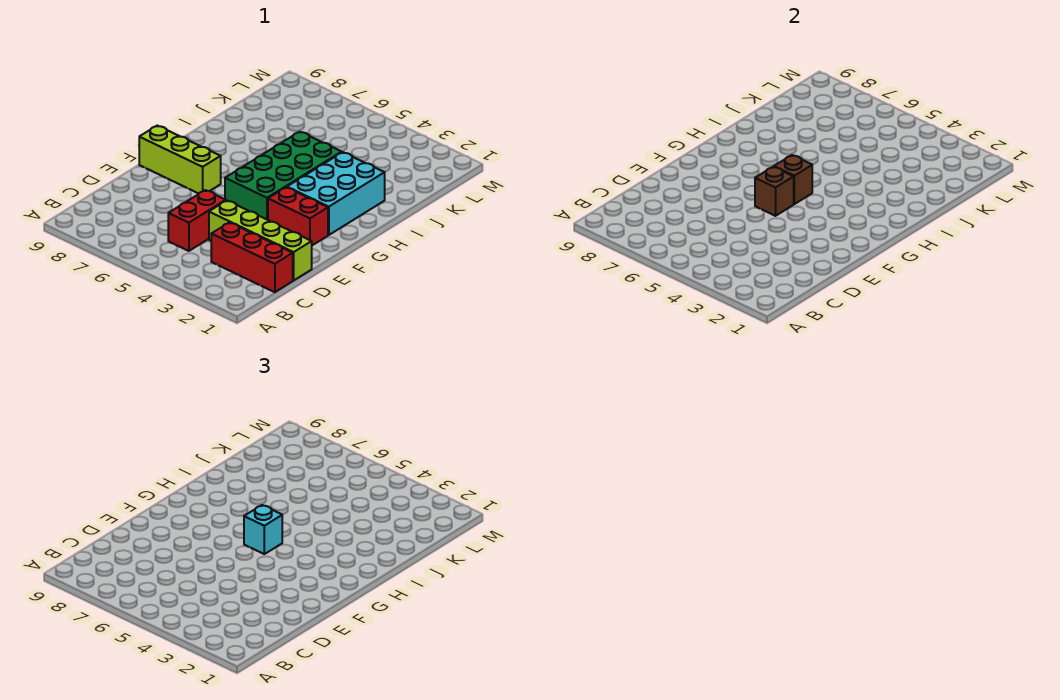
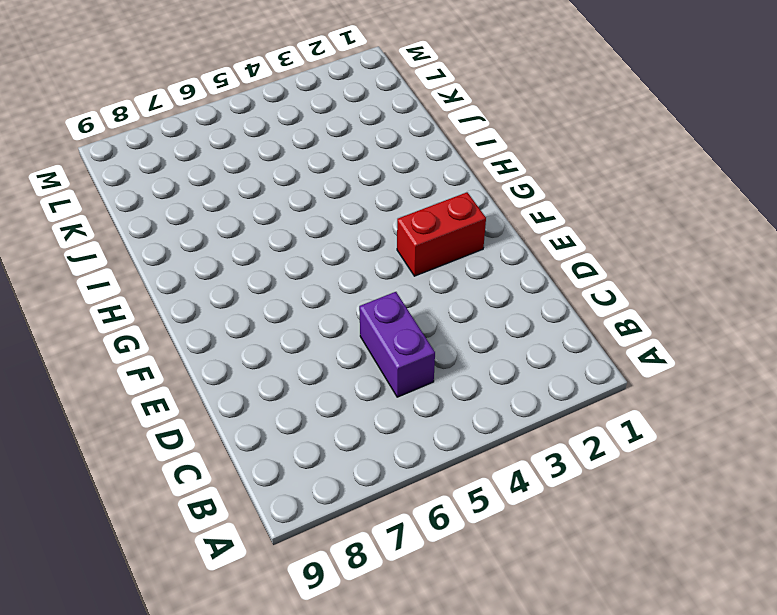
purple brick C5:D5 level 1 -> red brick C5:D5 level 1
none -> red brick C1:C3 level 1
none -> lime brick D1:D4 level 1

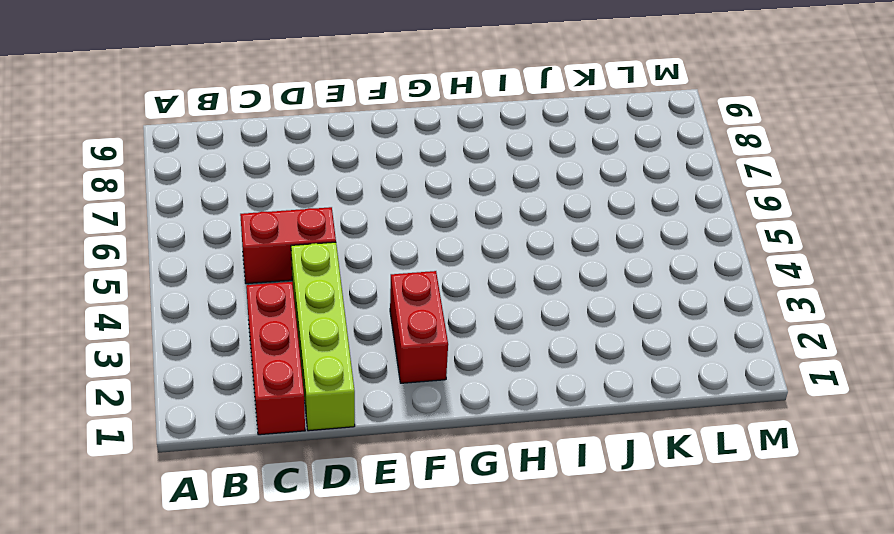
none -> green brick F4:I5 level 1
none -> lime brick F7:F9 level 1

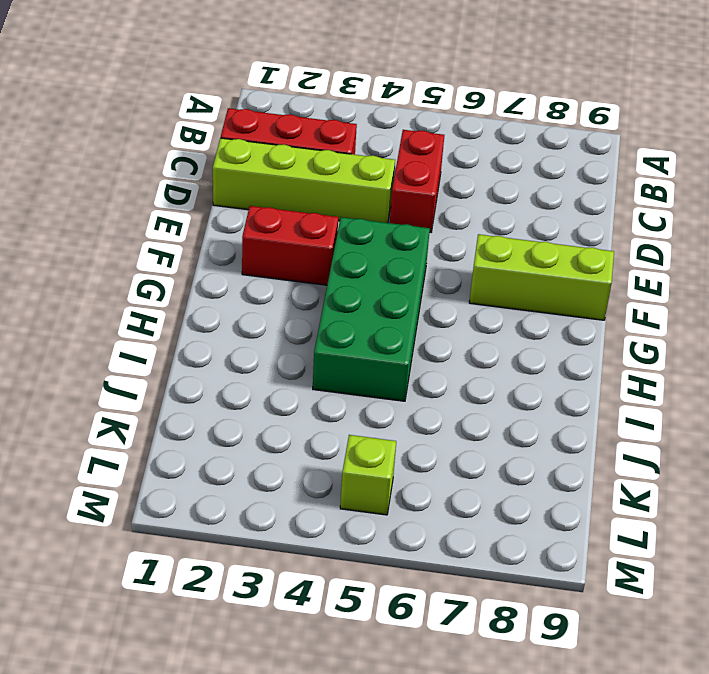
lime brick L5 level 1 -> none
none -> cyan brick G2:I3 level 1
none -> brown brick F5 level 2

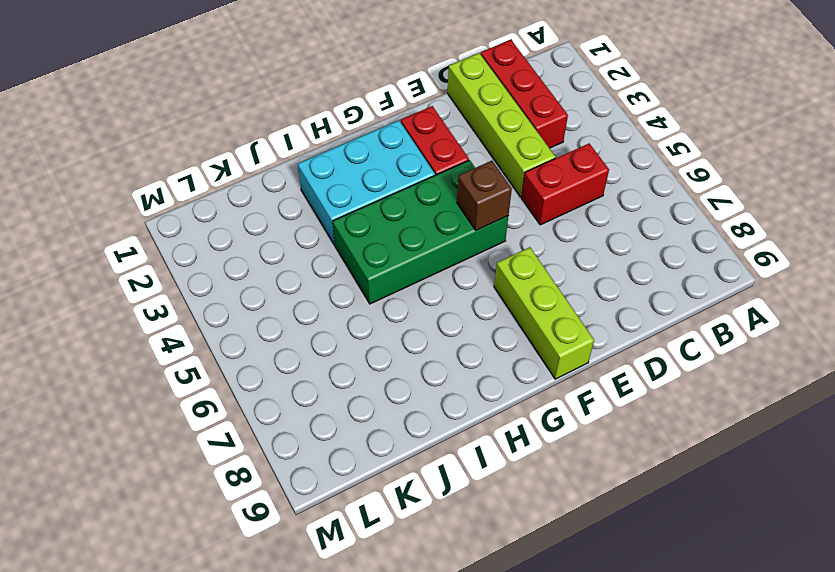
none -> brown brick G5 level 2
none -> cyan brick G5 level 3

